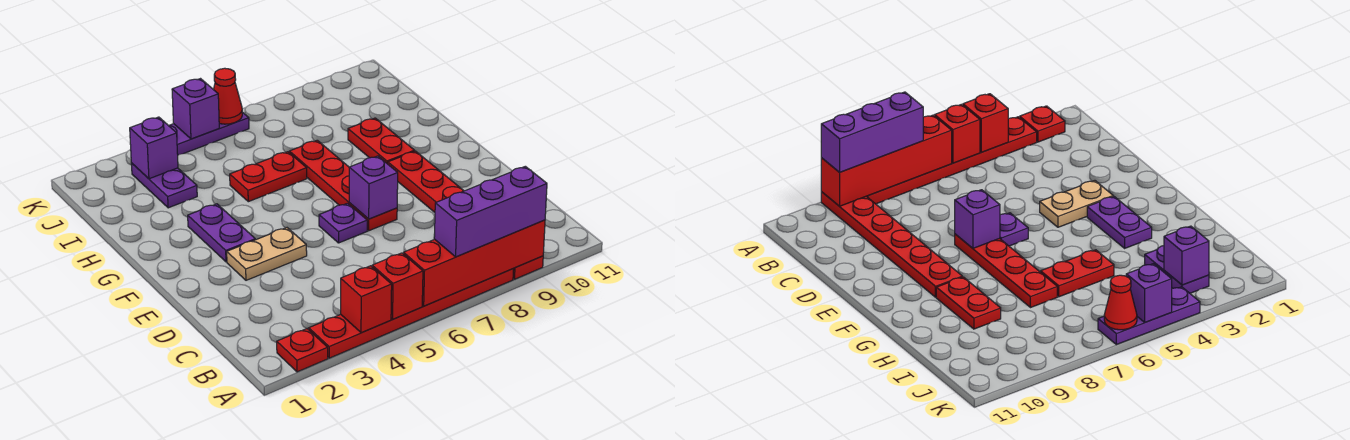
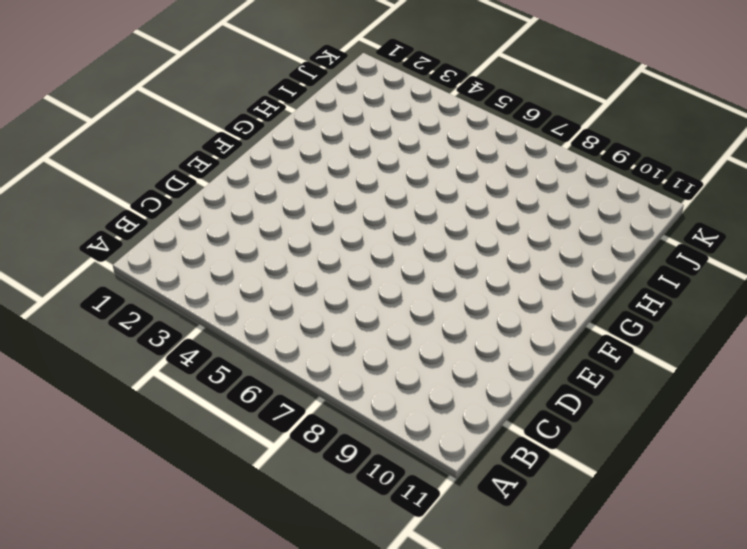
none -> red plate A2 level 1
none -> red plate A3:A8 level 1
none -> red plate A9:F9 level 1

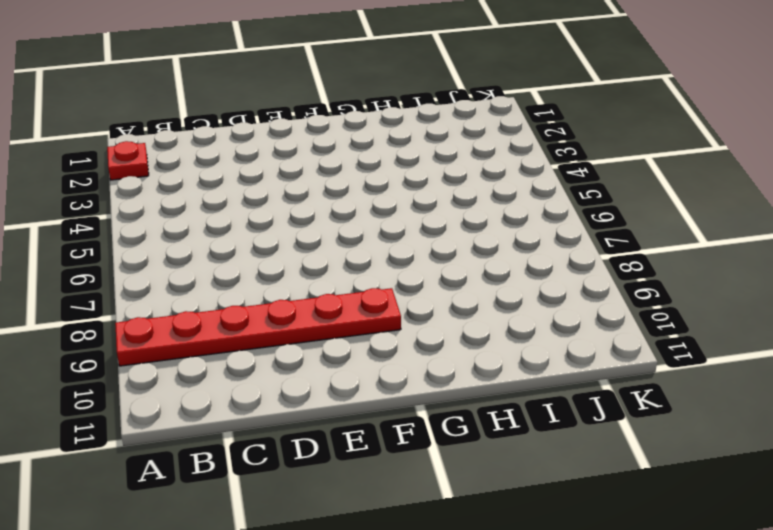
none -> red plate A3:A8 level 1
none -> tan plate E3:E4 level 1
none -> purple plate E6 level 1

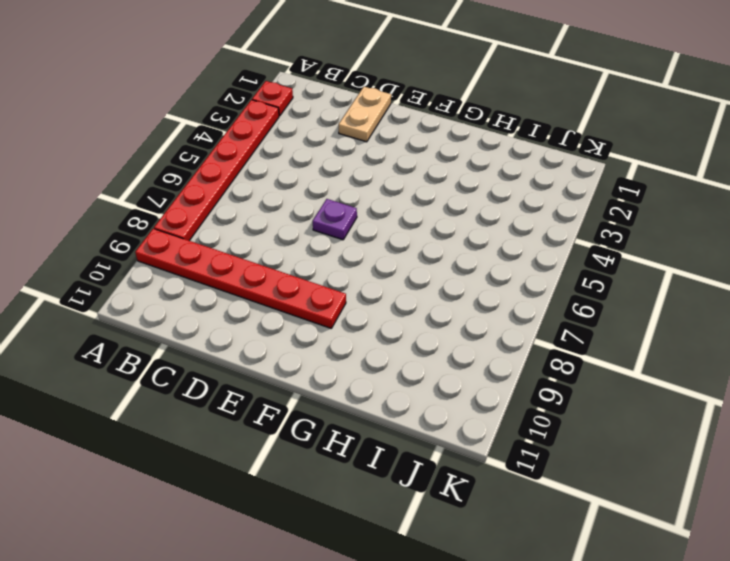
tan plate D1:D2 level 1 -> tan plate E3:E4 level 1
none -> red plate E7:H7 level 1
none -> purple plate F3:G3 level 1
none -> red plate G9:H9 level 1

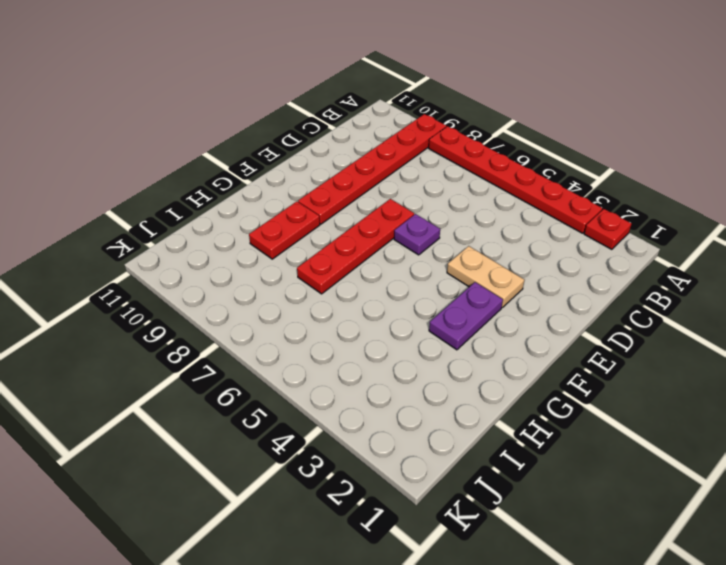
none -> red plate H5:H6 level 1
none -> purple plate I3:J3 level 1
none -> purple plate K4:K6 level 1

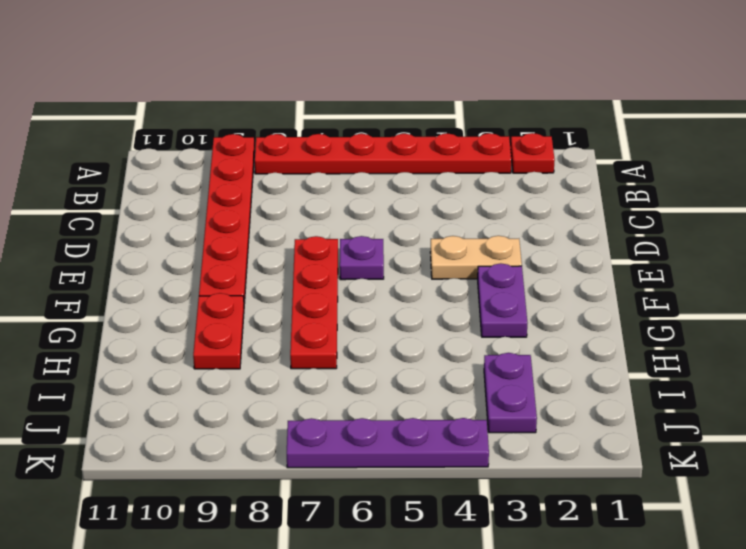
purple plate K4:K7 level 1 -> purple plate K4:K6 level 1
none -> red plate H5:H6 level 1
none -> red brick A4 level 2
none -> red brick A5 level 2

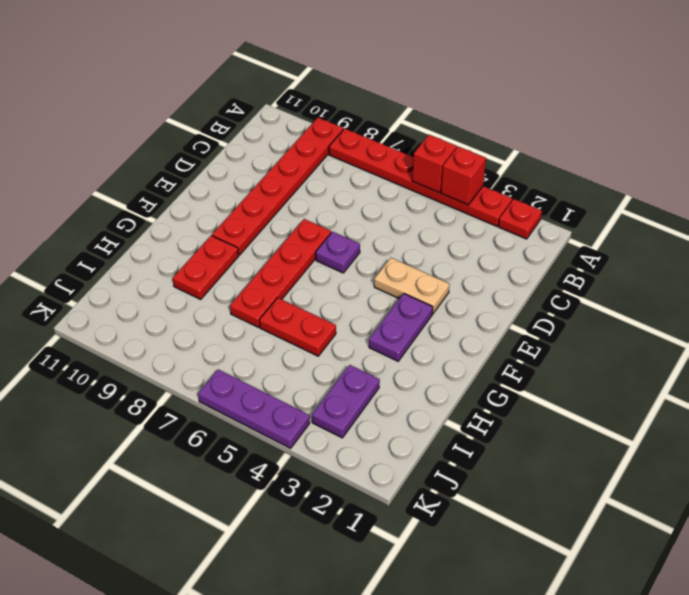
none -> red brick A6:A9 level 2
none -> purple brick E7 level 2
none -> purple brick J3 level 2

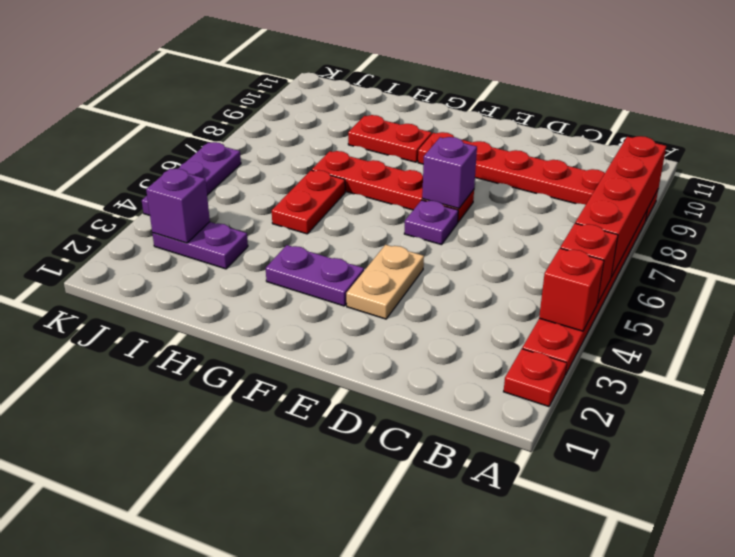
none -> purple brick K5 level 2
none -> red cone K6 level 2
none -> purple brick A7:A9 level 3

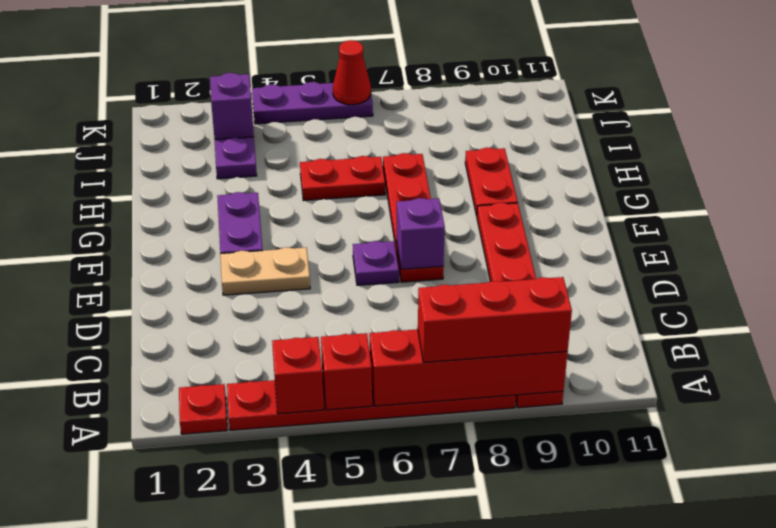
red brick A7:A9 level 3 -> purple brick A7:A9 level 3
none -> purple brick K5 level 2

